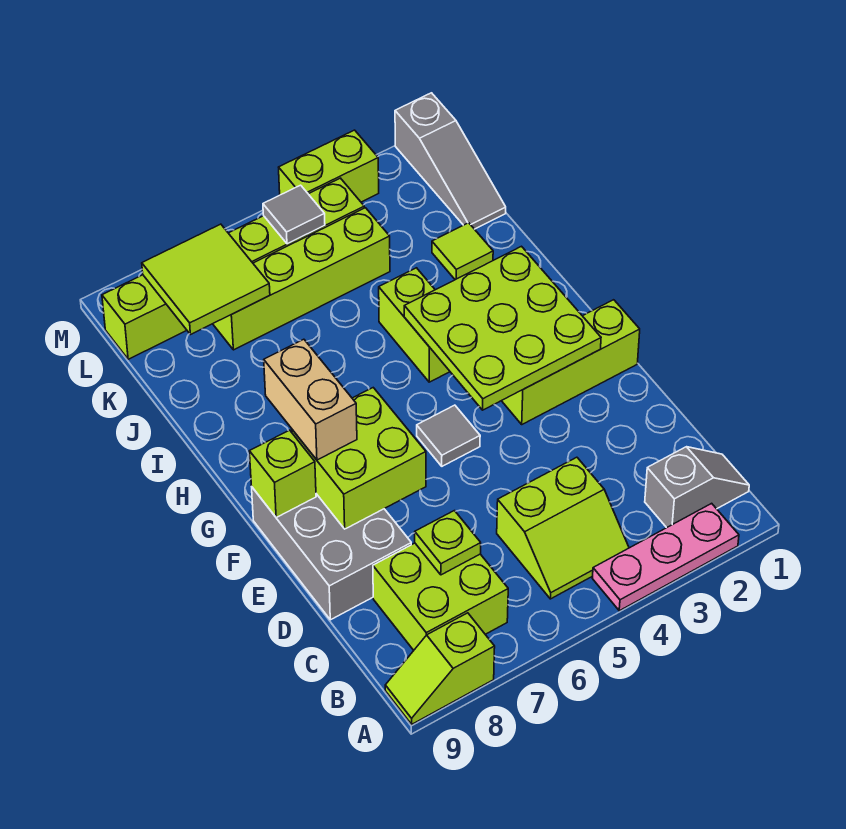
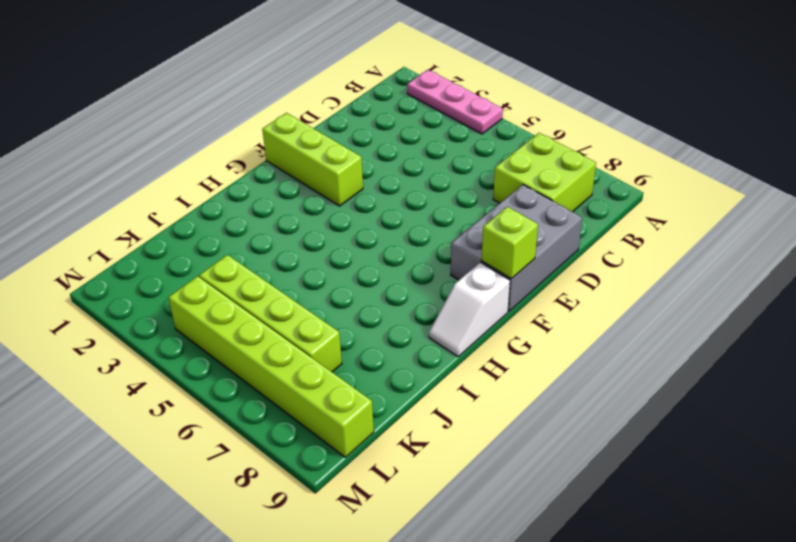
white slope G9:H9 level 1 top G -> none
none -> lime slope A8:A9 level 1 top 8
none -> grey slope B1:B2 level 1 top 2
none -> lime slope B4:C5 level 1 top C

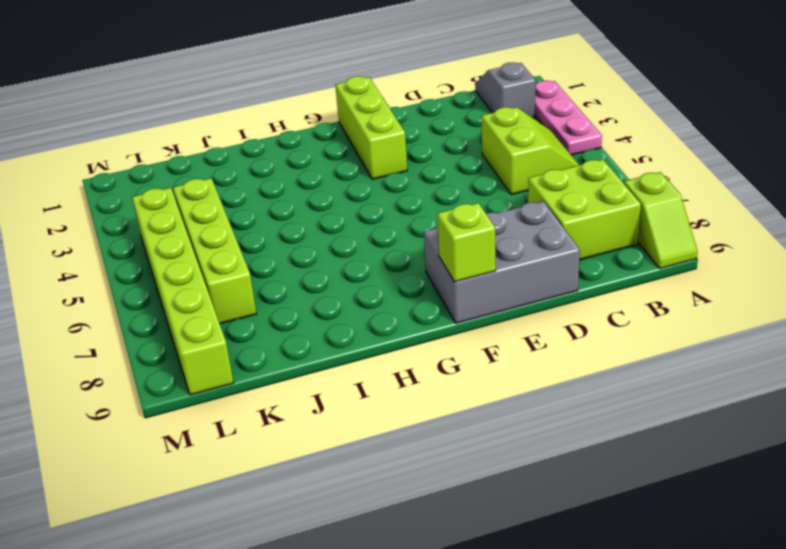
none -> grey tile F5 level 1
none -> lime brick H4:I4 level 1
none -> lime tile J2 level 1

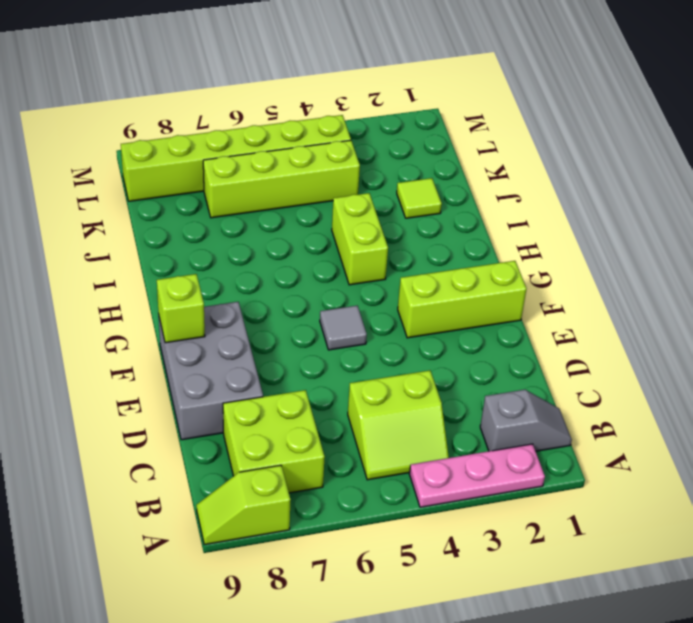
none -> grey slope K1:M1 level 1 top M
none -> lime brick M3:M4 level 1
none -> lime plate C7 level 2

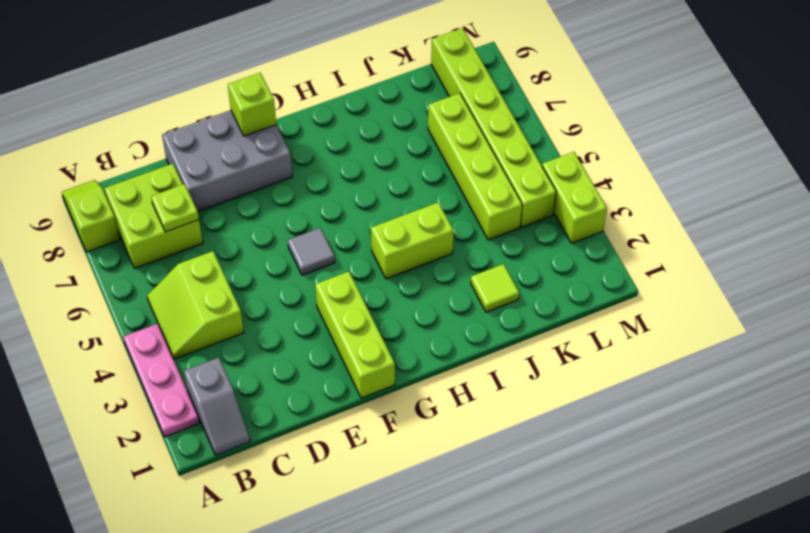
none -> grey slope K1:M1 level 1 top M
none -> lime brick E7:F8 level 2
none -> lime plate F2:H4 level 2

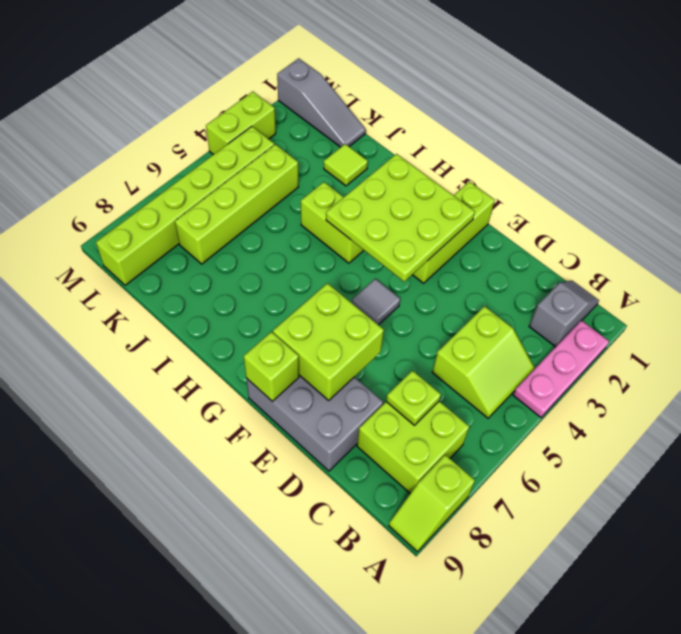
none -> lime tile K7:L8 level 2
none -> grey tile L5 level 2
none -> tan brick F8:G8 level 3

